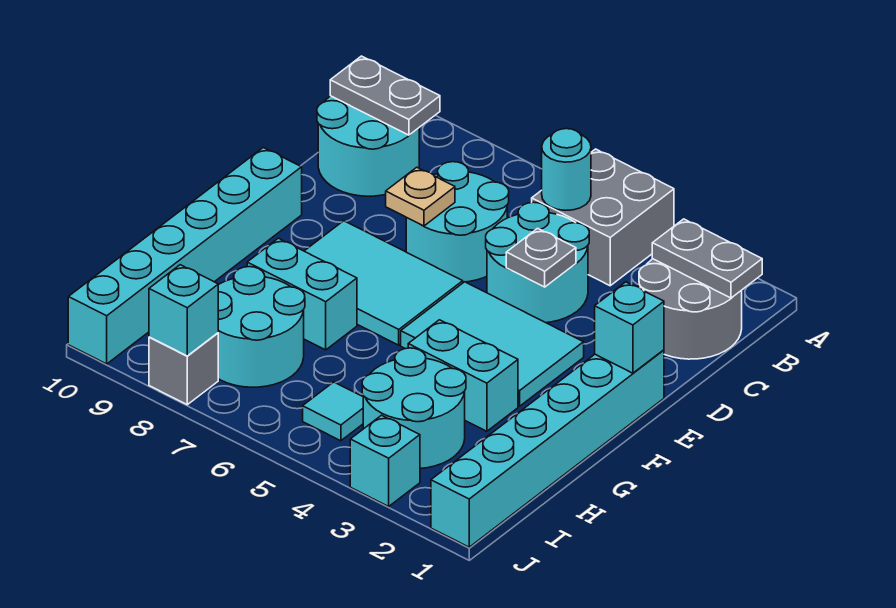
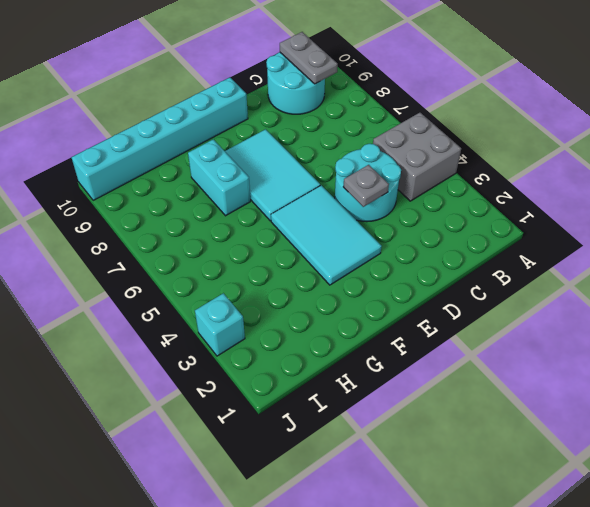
none -> grey round brick B1:C2 level 1
none -> cyan round brick C6:D7 level 1
none -> cyan brick E1:J1 level 1

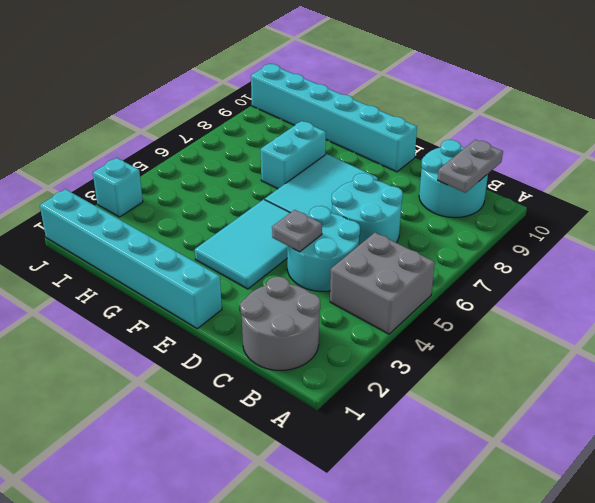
none -> cyan brick G3:G4 level 1
none -> cyan round brick H3:I4 level 1
none -> cyan round brick H7:I8 level 1

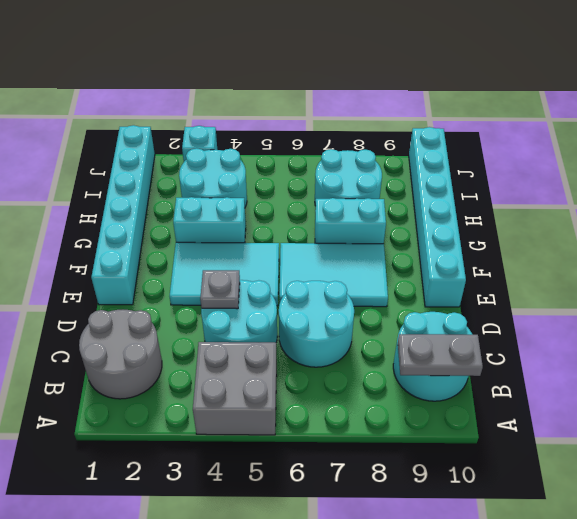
none -> cyan tile I5 level 1
none -> grey brick J8 level 1
none -> grey plate B1:B2 level 2

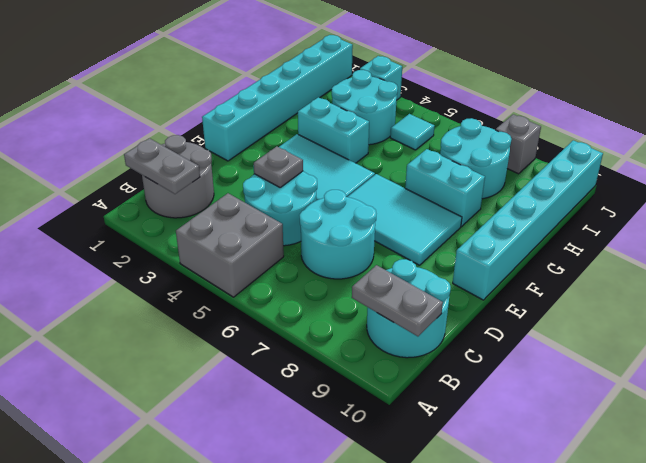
none -> cyan round brick B5 level 2
none -> tan plate D7 level 2
none -> cyan brick E1 level 2

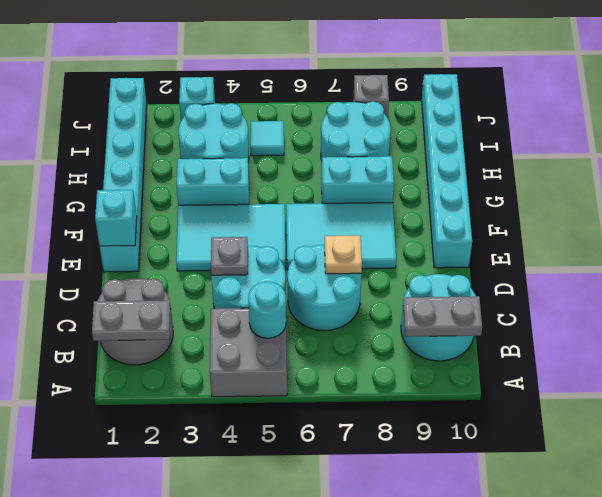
none -> cyan brick J8 level 2

